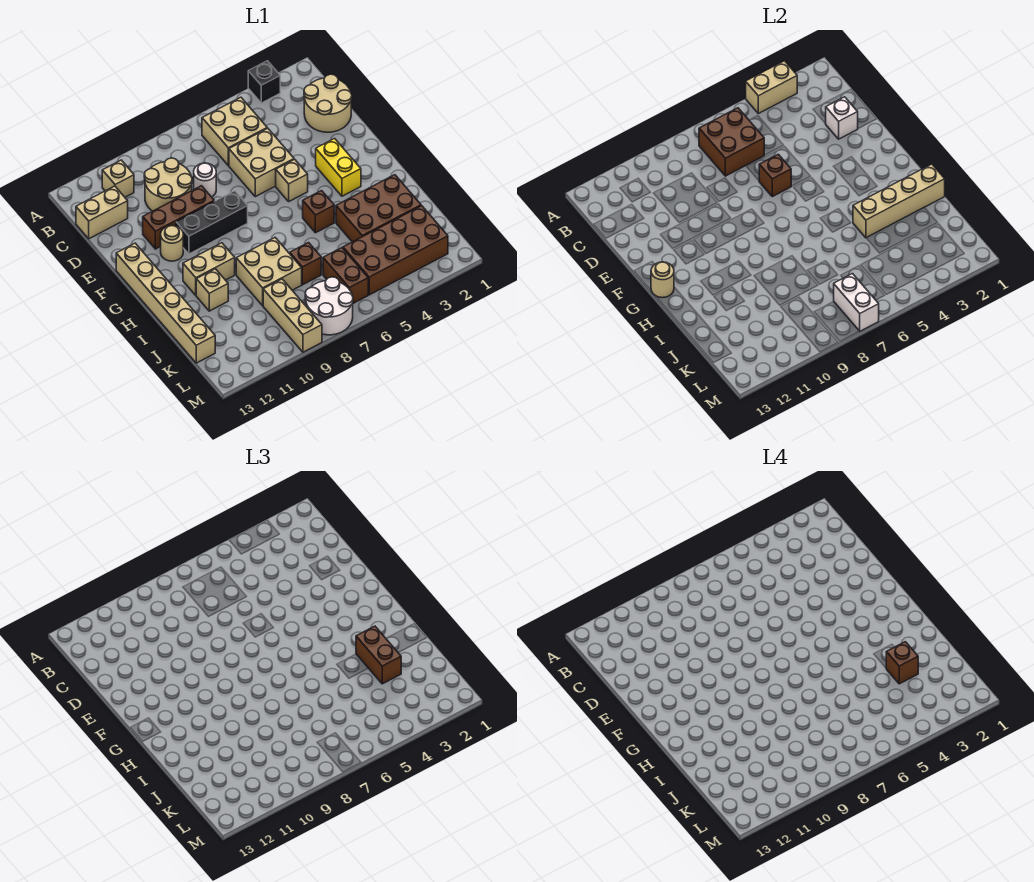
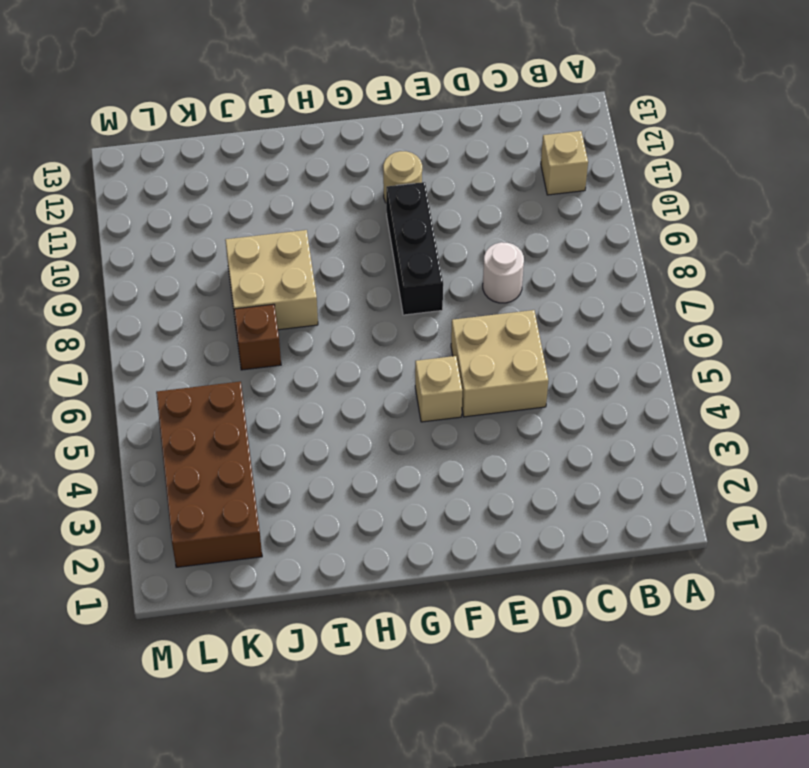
none -> black brick A3 level 1
none -> tan brick B5:C6 level 1
none -> tan round brick C1:D2 level 1
none -> tan round brick C9:D10 level 1

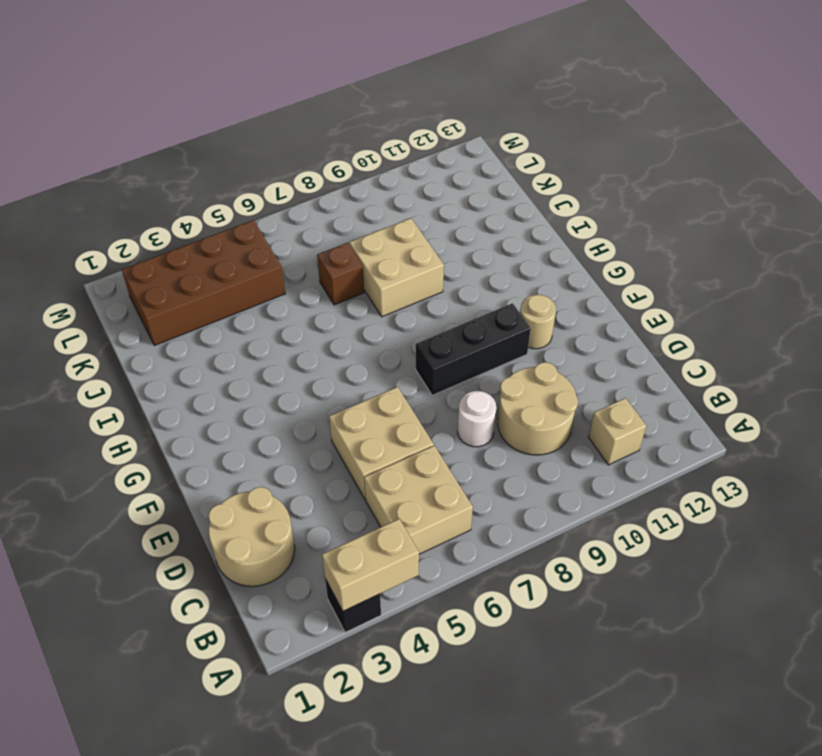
none -> tan brick C12:C13 level 1
none -> brown brick E9:E11 level 1
none -> yellow brick F3:G3 level 1
none -> tan brick F5 level 1

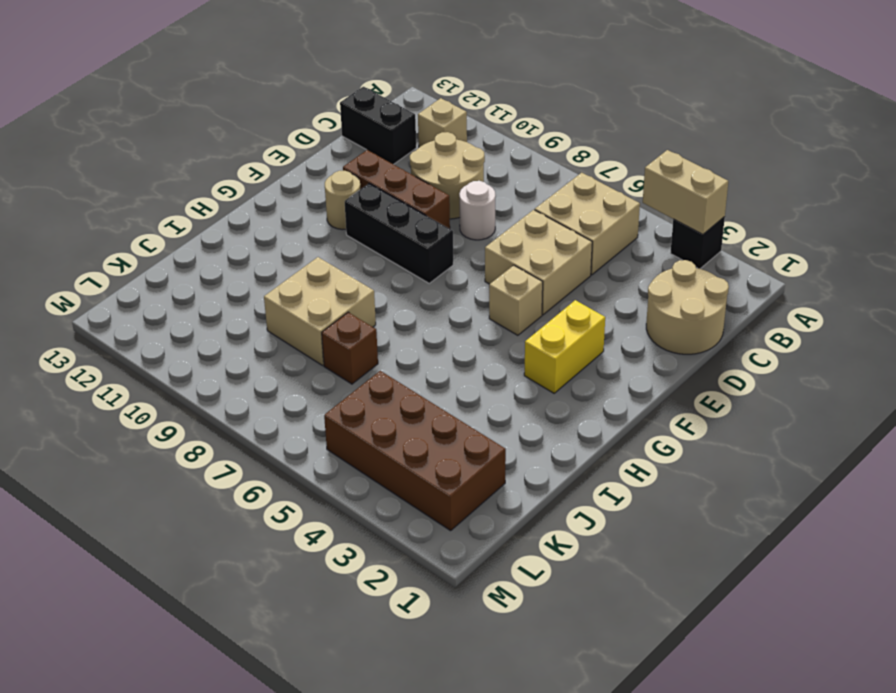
black brick C12:C13 level 1 -> tan brick C12:C13 level 1
none -> tan brick F13:K13 level 1
none -> brown brick H5 level 1
none -> tan brick H10:H11 level 1
none -> brown brick I2:J4 level 1

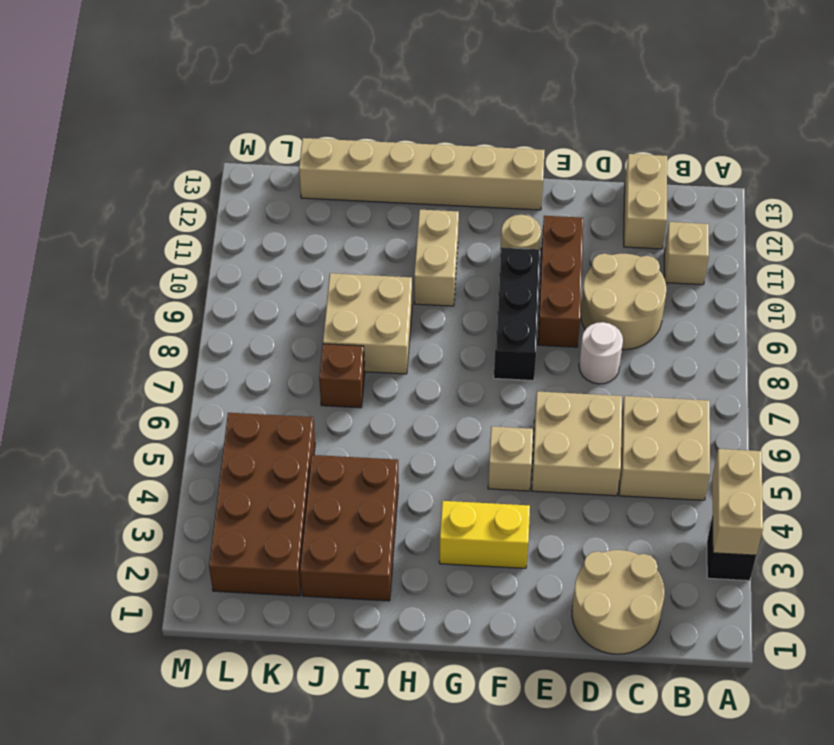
none -> brown brick H5 level 1
none -> tan brick I11 level 1
none -> brown brick K6:L6 level 1
none -> tan brick K9:M9 level 1

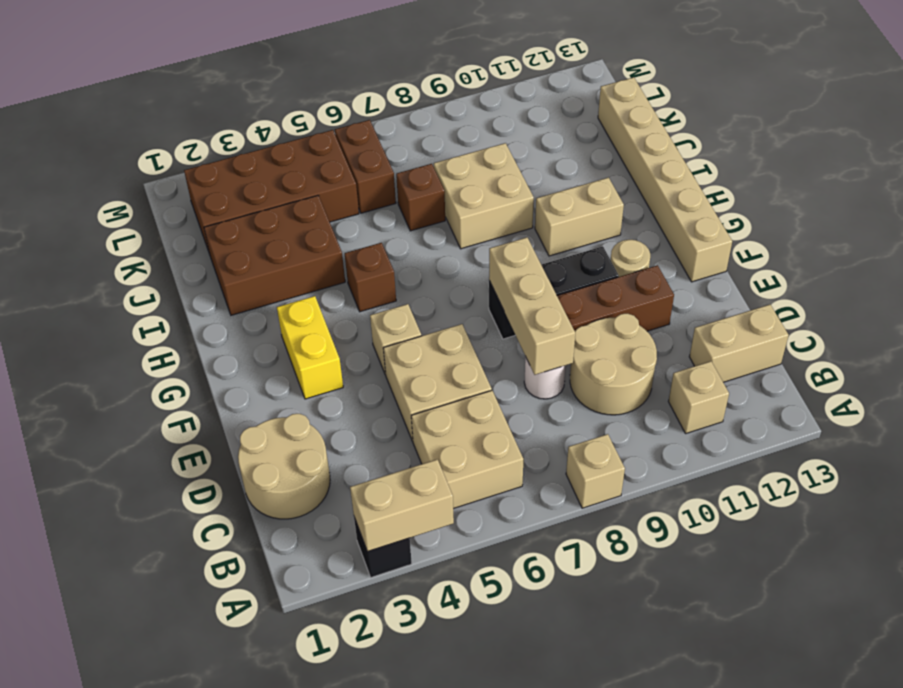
tan brick A8 level 1 -> tan brick I11 level 1
tan brick D8:F8 level 2 -> tan brick K9:M9 level 1
none -> white round brick L7:M8 level 1
none -> brown brick B6:C7 level 2
none -> white brick D2 level 2
none -> brown brick E6 level 2

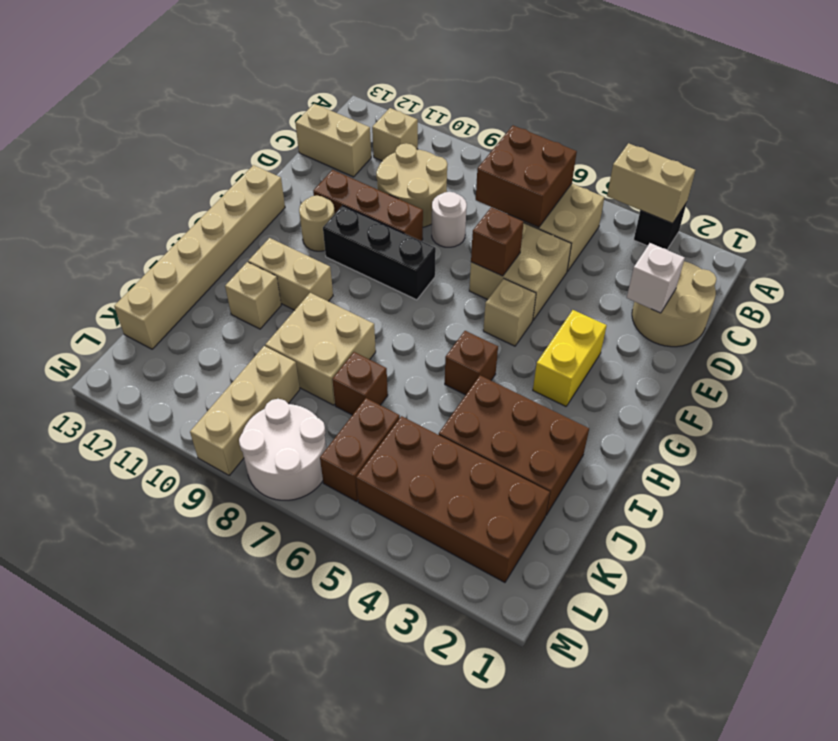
none -> tan round brick G13 level 2
none -> tan brick I1:I4 level 2
none -> white brick L7:M7 level 2
none -> brown brick I3:J3 level 3

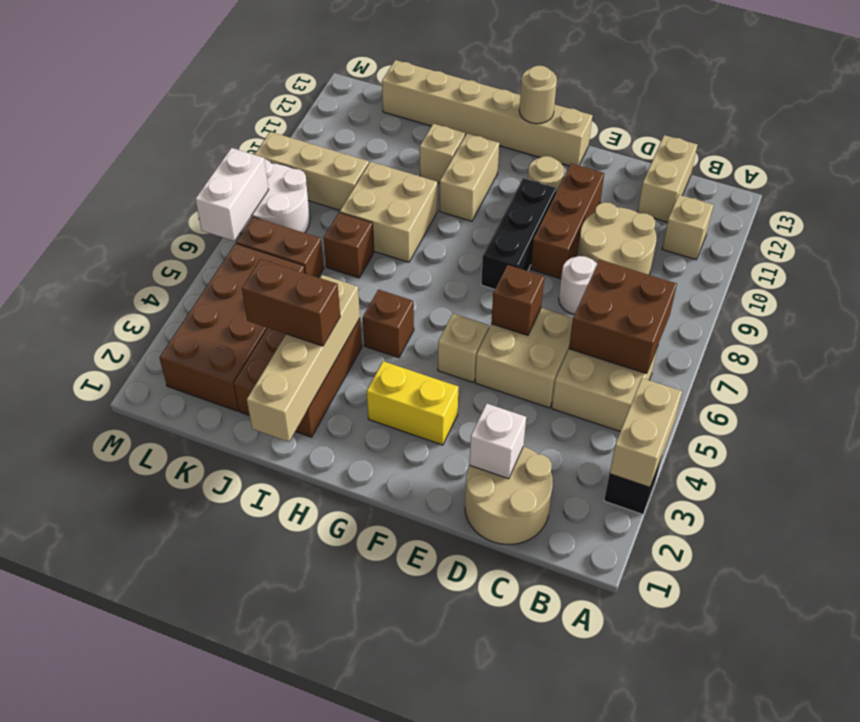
white brick M6:M7 level 2 -> white brick L7:M7 level 2
none -> brown brick J3 level 4

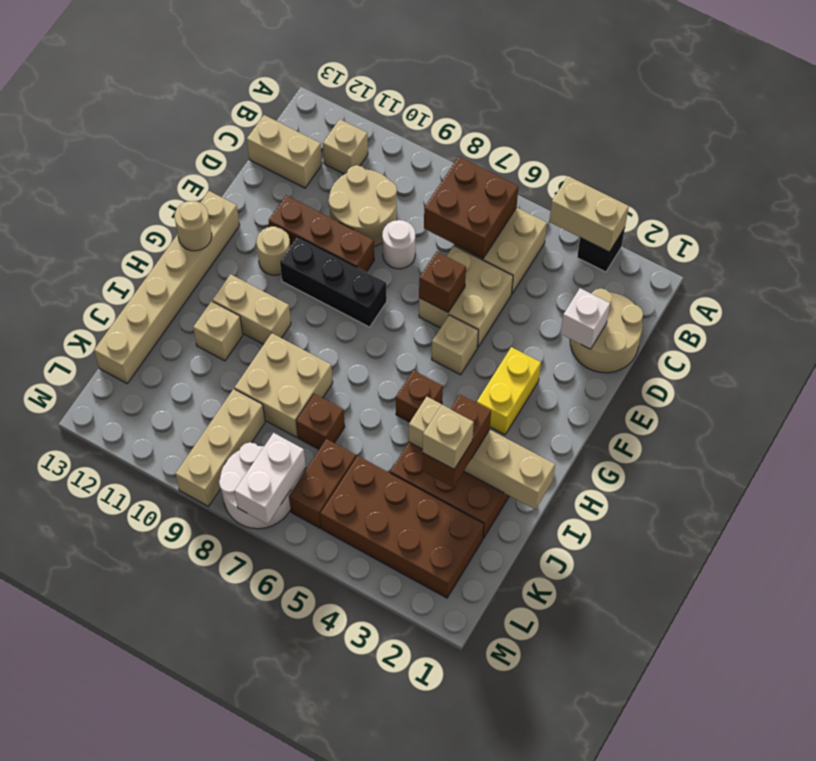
tan brick J3 level 4 -> brown brick J3 level 4

